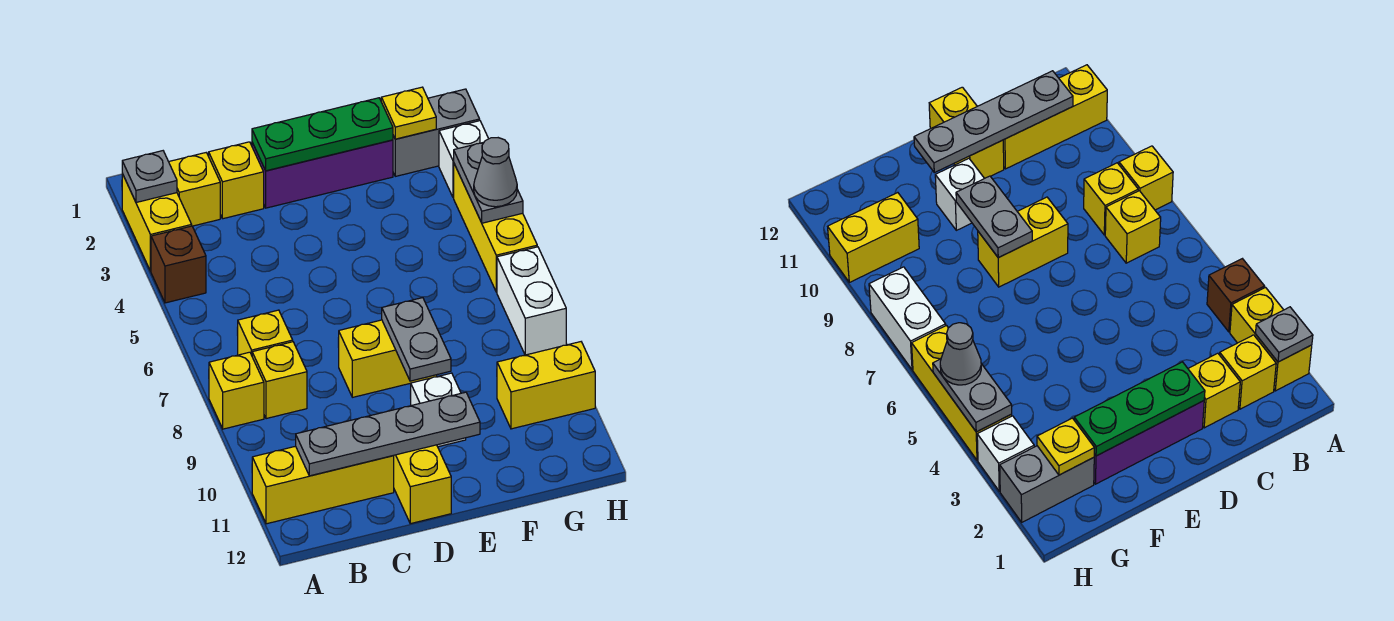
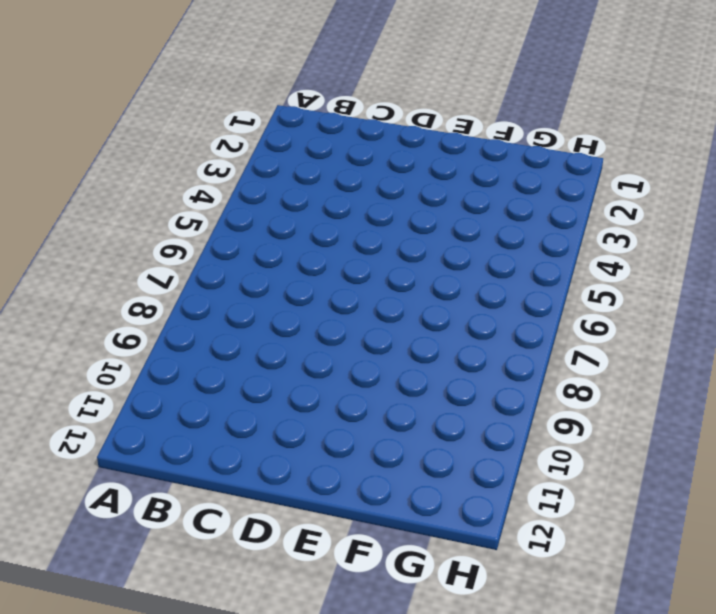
none -> yellow brick A2:A3 level 1
none -> brown brick A4 level 1
none -> yellow brick A8 level 1

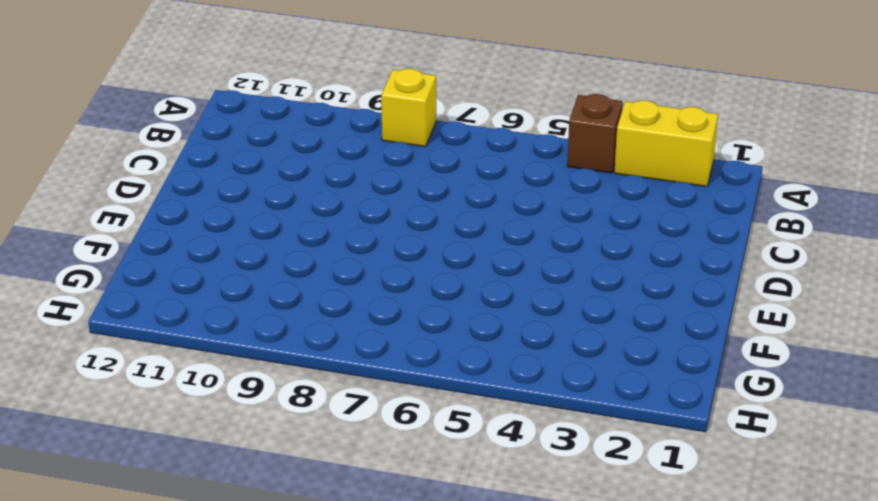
none -> yellow brick A11:C11 level 1
none -> yellow brick B2 level 1
none -> yellow brick B7 level 1

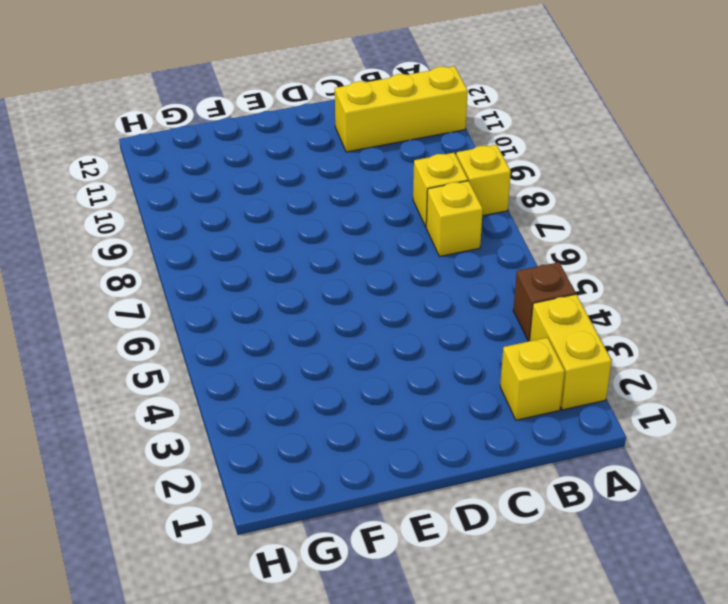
none -> yellow brick C2 level 1
none -> purple brick D2:F2 level 1
none -> yellow brick D8:E8 level 1

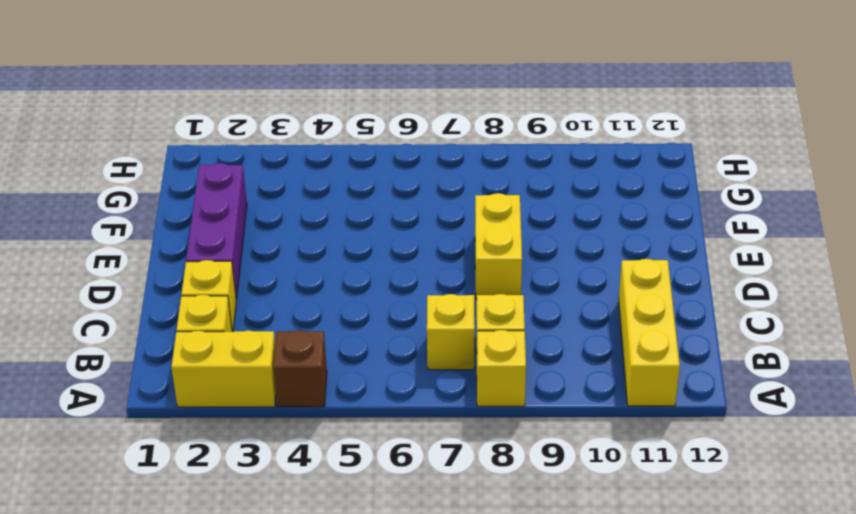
none -> yellow brick D11:D12 level 1
none -> white brick E10 level 1
none -> grey brick G2:H2 level 1

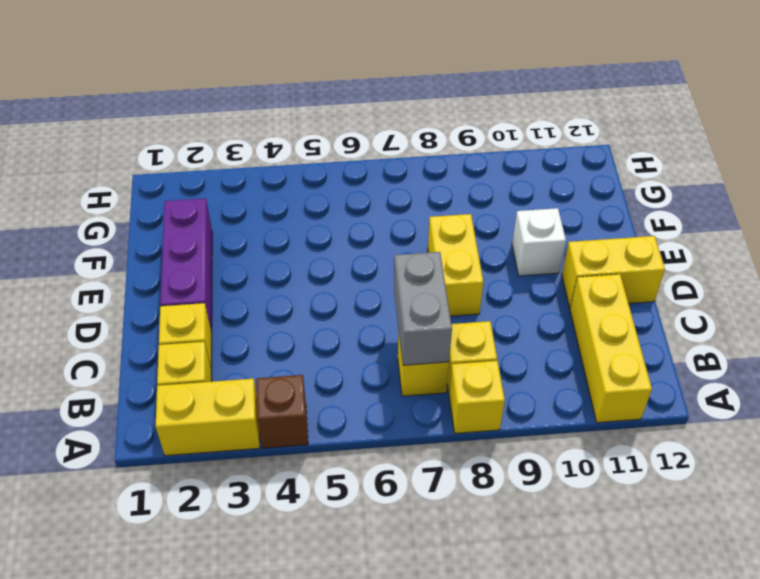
grey brick B7:C7 level 2 -> grey brick G2:H2 level 1
none -> yellow brick G10:H10 level 1
none -> white brick H3 level 1
none -> yellow brick H4:H6 level 1

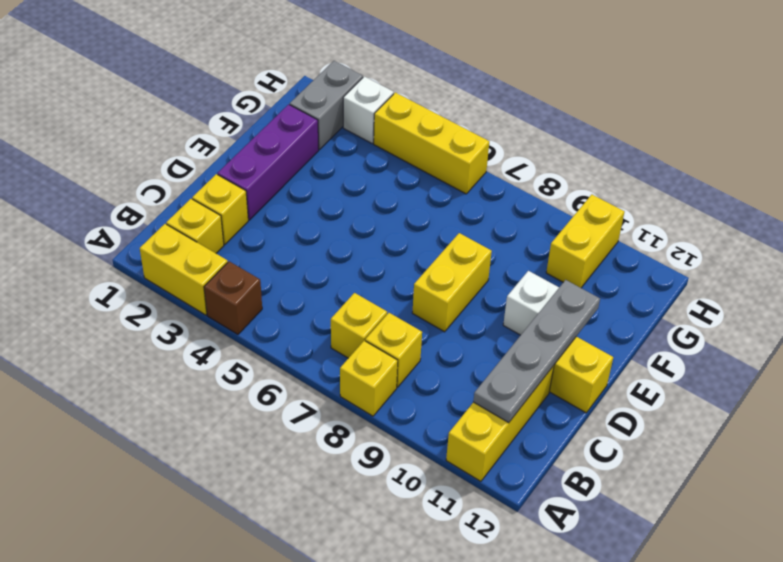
none -> white brick H7:H8 level 1
none -> grey plate A2 level 2
none -> green plate D2:F2 level 2

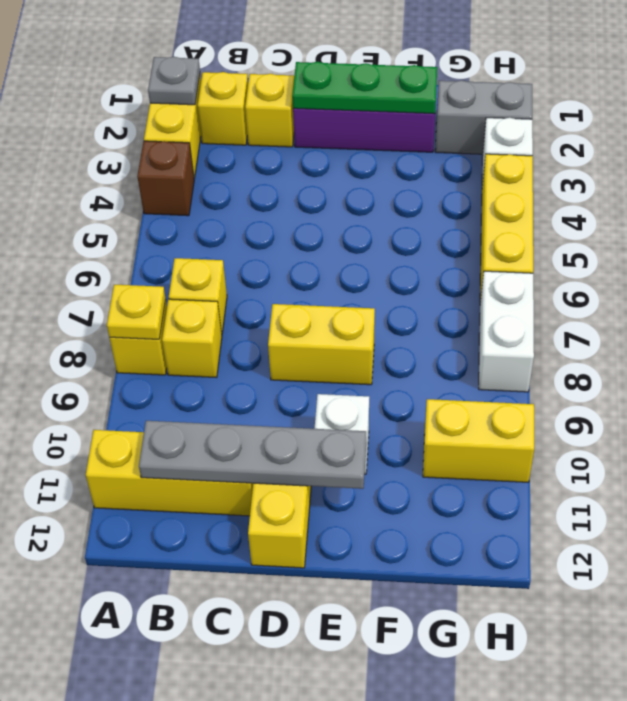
yellow plate A8 level 2 -> yellow plate G2 level 2
none -> grey plate E8:E9 level 2
none -> grey plate H4:H5 level 2
none -> grey cone H5 level 3

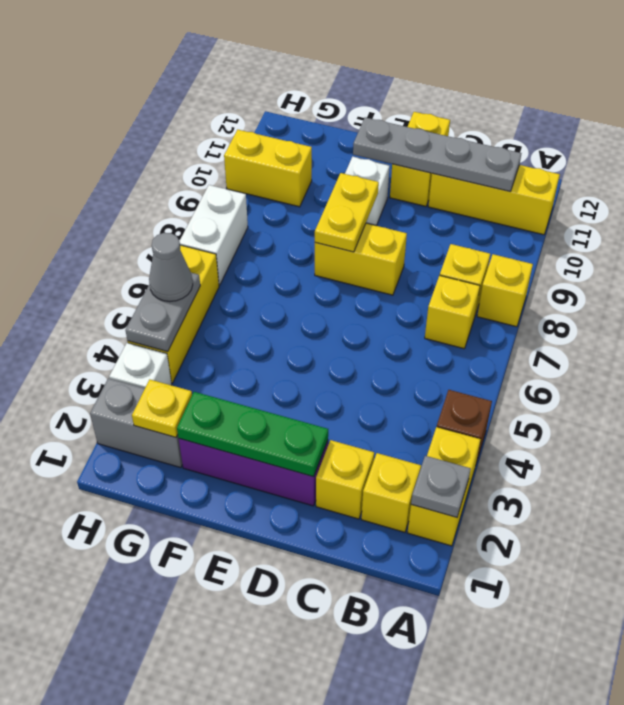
yellow plate E8:E9 level 2 -> grey plate E8:E9 level 2

